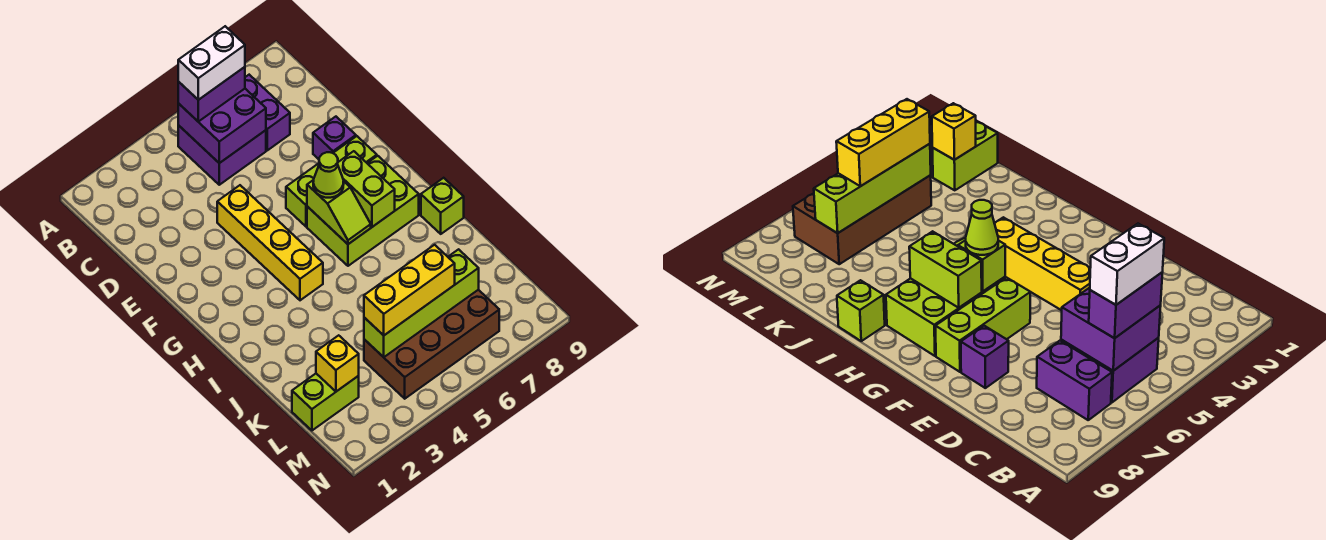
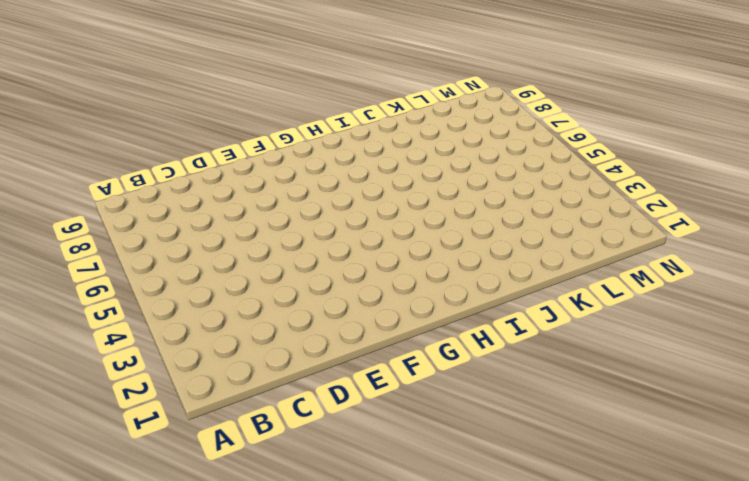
none -> purple brick B5:C6 level 1
none -> purple brick B7:C7 level 1
none -> yellow brick E4:H4 level 1

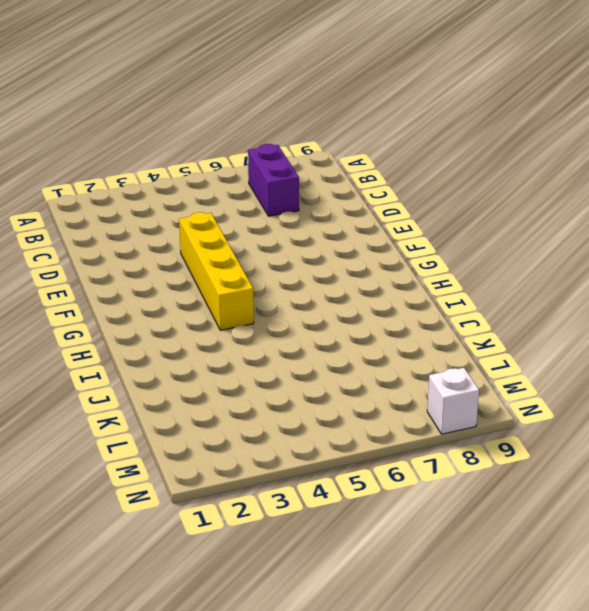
white brick N8 level 1 -> none
none -> purple brick B5:C6 level 1
none -> purple brick E8 level 1
none -> lime brick F6:F8 level 1

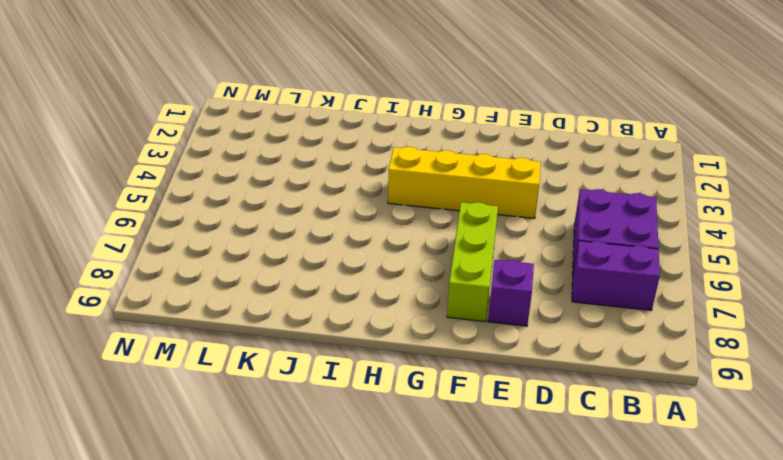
none -> lime brick G6:H8 level 1
none -> lime brick I9 level 1
none -> lime brick L1:L2 level 1

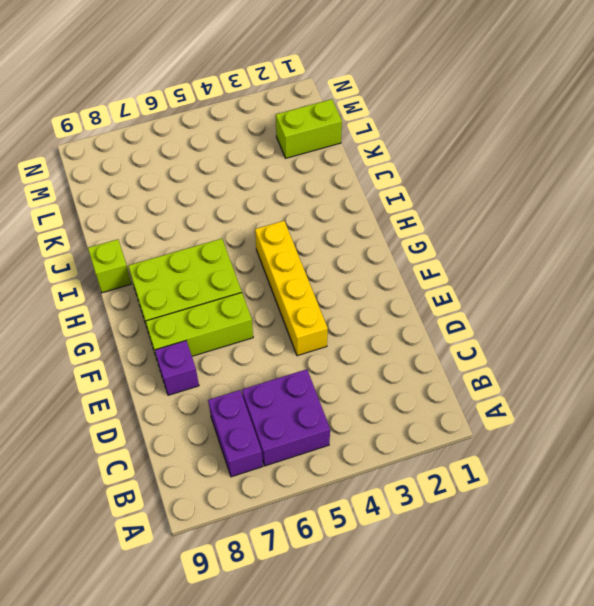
none -> brown brick L4:M7 level 1
none -> purple brick B5:C6 level 2
none -> lime slope G6:H6 level 2 top G

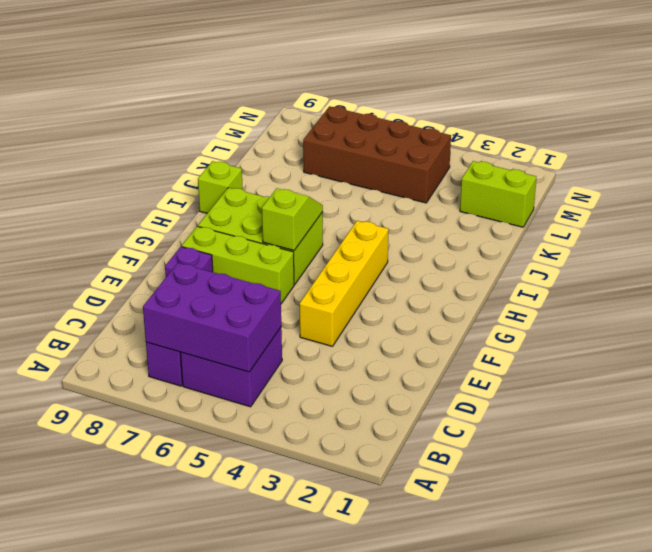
purple brick B5:C7 level 2 -> purple brick B5:C6 level 2
none -> lime brick G7:H7 level 2
none -> yellow brick L2 level 2
none -> lime brick L4:L7 level 2

